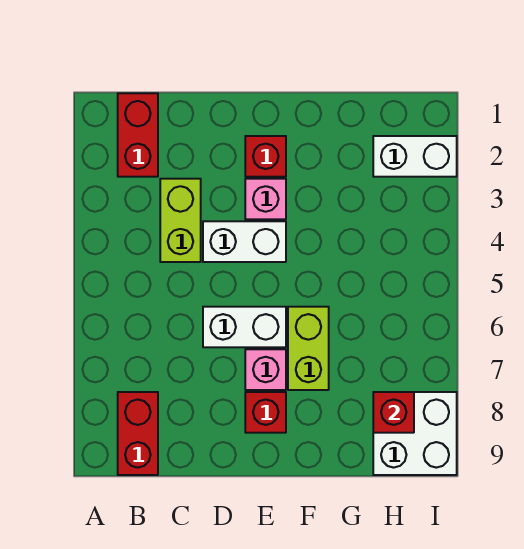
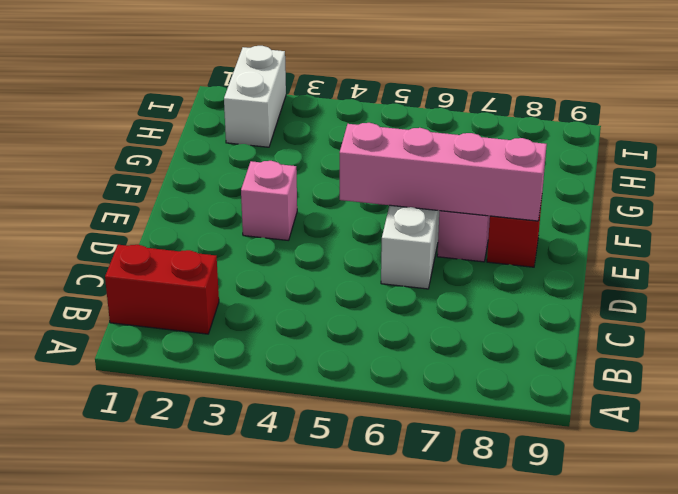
pink brick E5:E8 level 2 -> none
none -> red brick B8:B9 level 1
none -> lime brick C3:C4 level 1
none -> white brick D4:E4 level 1

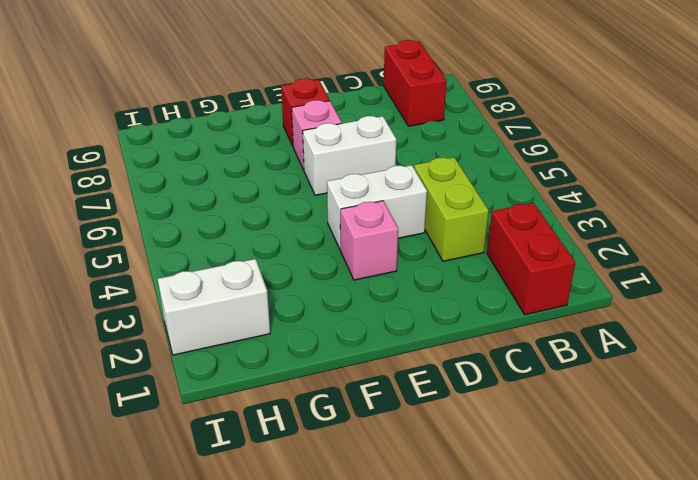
none -> red brick E2 level 1
none -> lime brick F6:F7 level 1
none -> white brick H8:I9 level 1

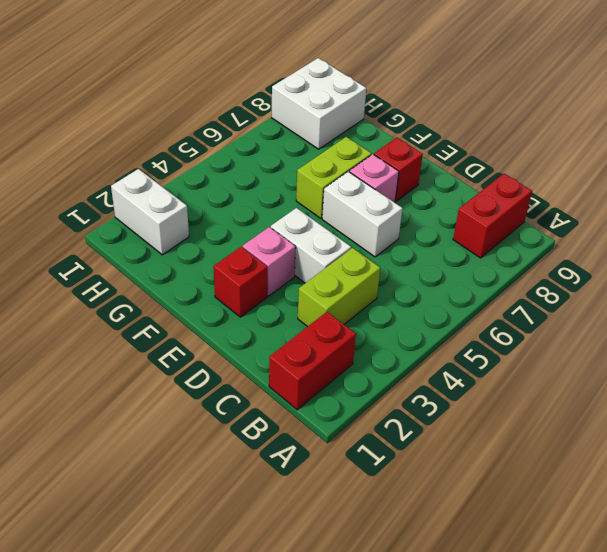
none -> red brick H8 level 2

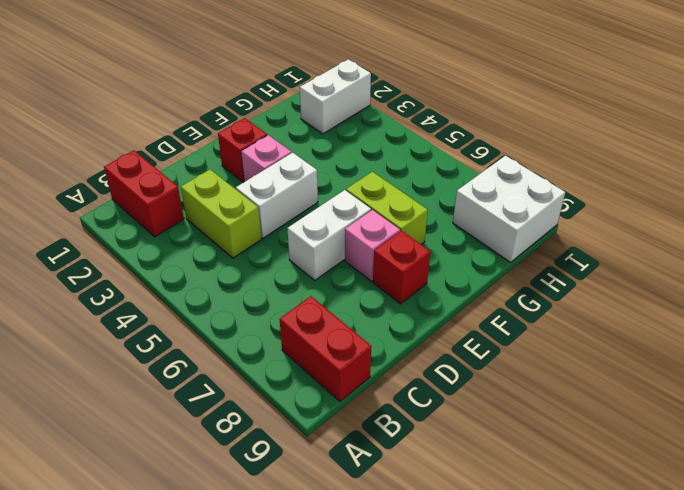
none -> red brick H8 level 2

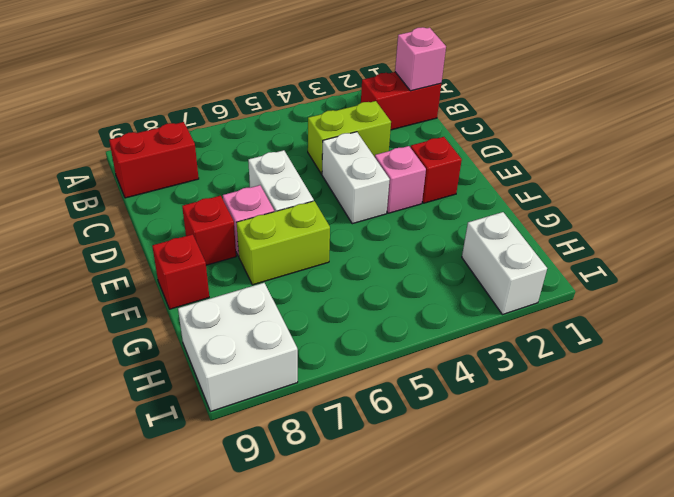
pink brick B1 level 2 -> none
red brick F9 level 1 -> red brick H8 level 2

